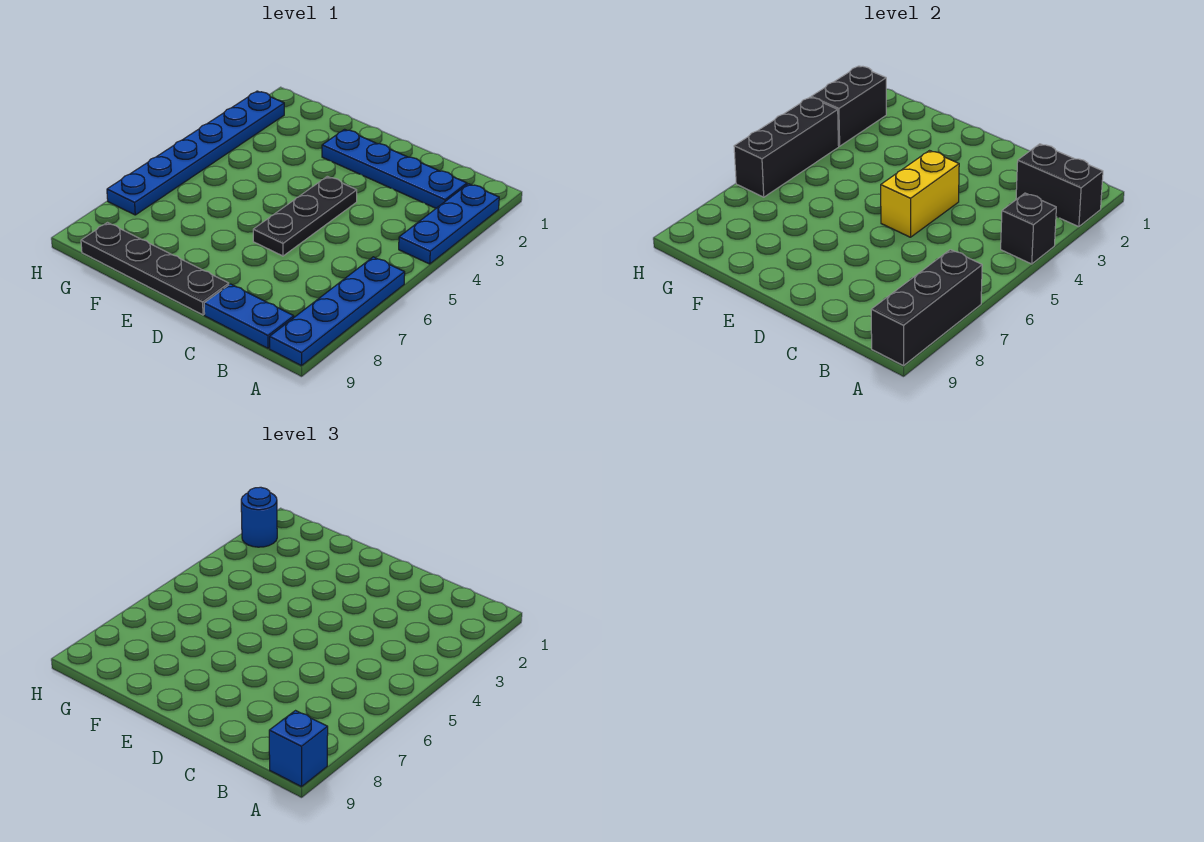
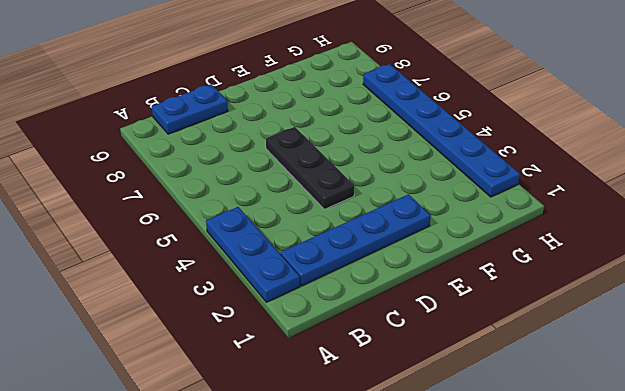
none -> blue plate A6:A9 level 1
none -> black plate D9:G9 level 1
none -> black brick A2:B2 level 2

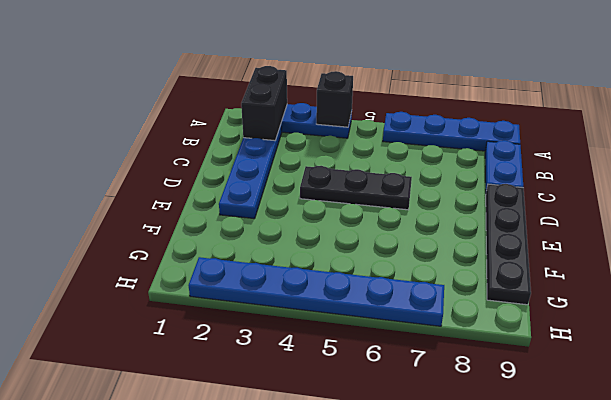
none -> black brick A7:A9 level 2
none -> yellow brick D4:D5 level 2
none -> black brick H2:H3 level 2

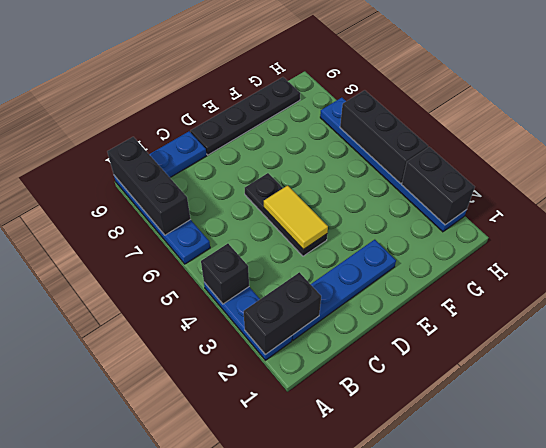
yellow tile D4:D5 level 2 -> yellow brick D4:D5 level 2
none -> blue brick A9 level 3
none -> blue round brick H2 level 3

